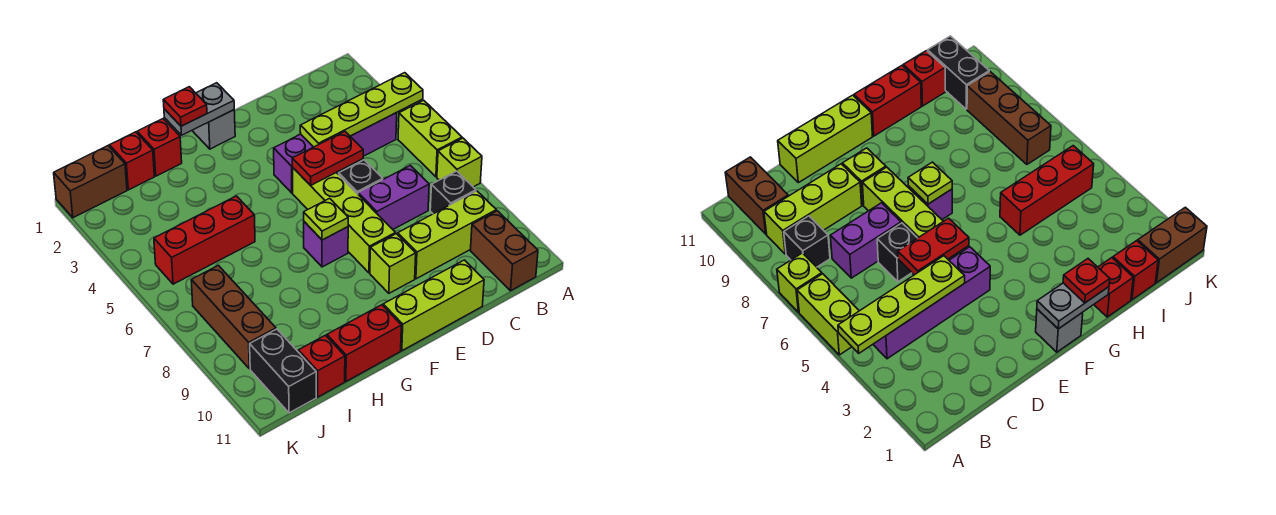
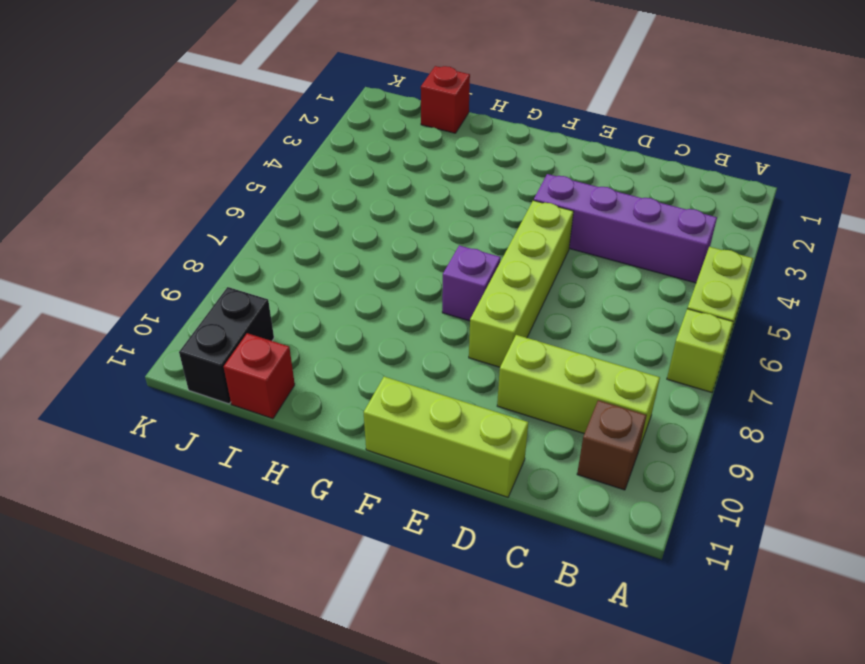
brown brick B10 level 1 -> brown brick B10:B11 level 1
none -> black brick B8 level 1
none -> purple brick C7:D7 level 1
none -> black brick D6 level 1

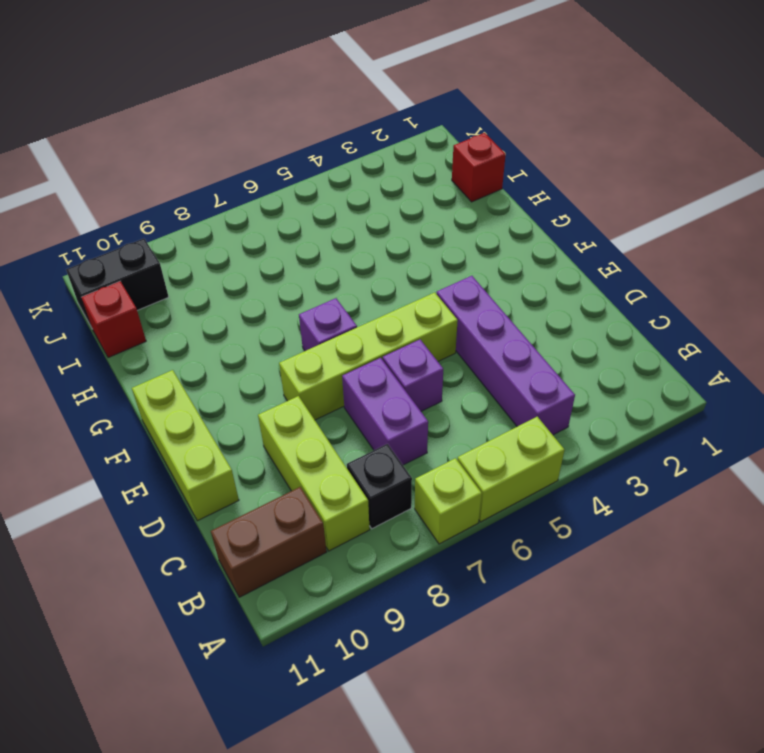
purple brick D6 level 1 -> black brick D6 level 1
none -> lime brick E9 level 1
none -> grey brick F1 level 1
none -> red brick G11:H11 level 1

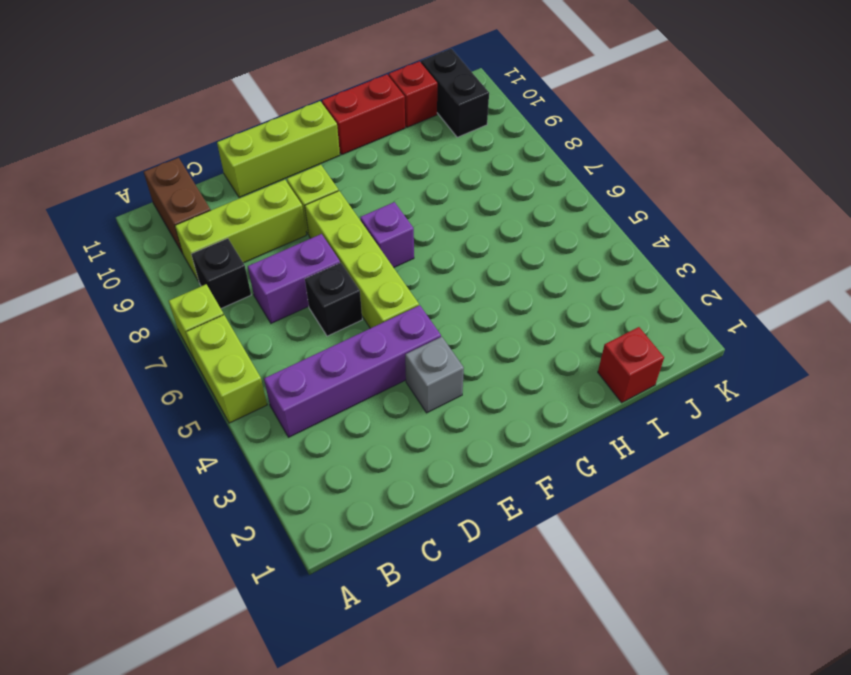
grey brick E3 level 1 -> grey brick F1 level 1
none -> red brick H1 level 1
none -> red brick H5:J5 level 1
none -> brown brick J1:K1 level 1

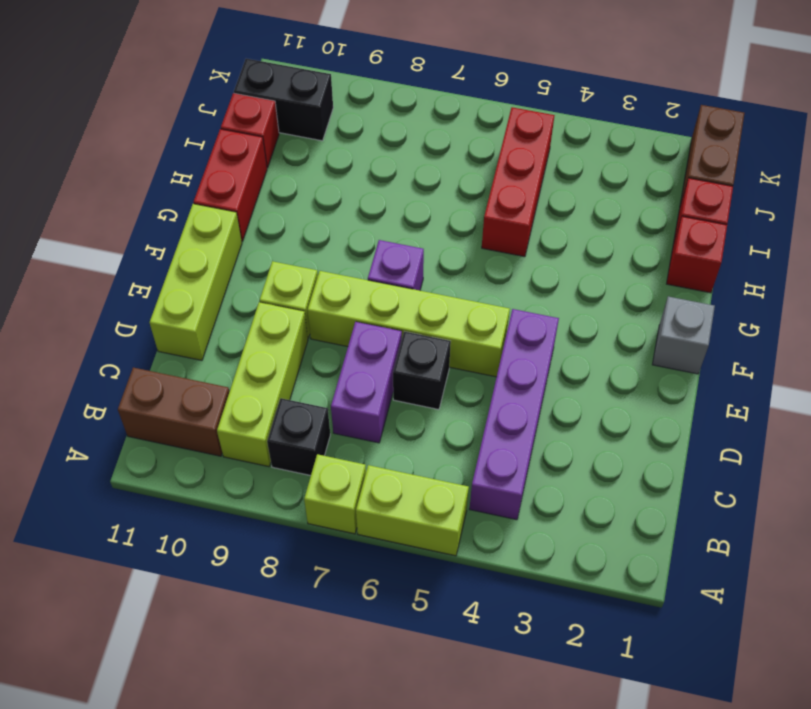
none -> brown brick J7:J9 level 1
none -> lime plate A4:D4 level 2
none -> red plate D5:E5 level 2

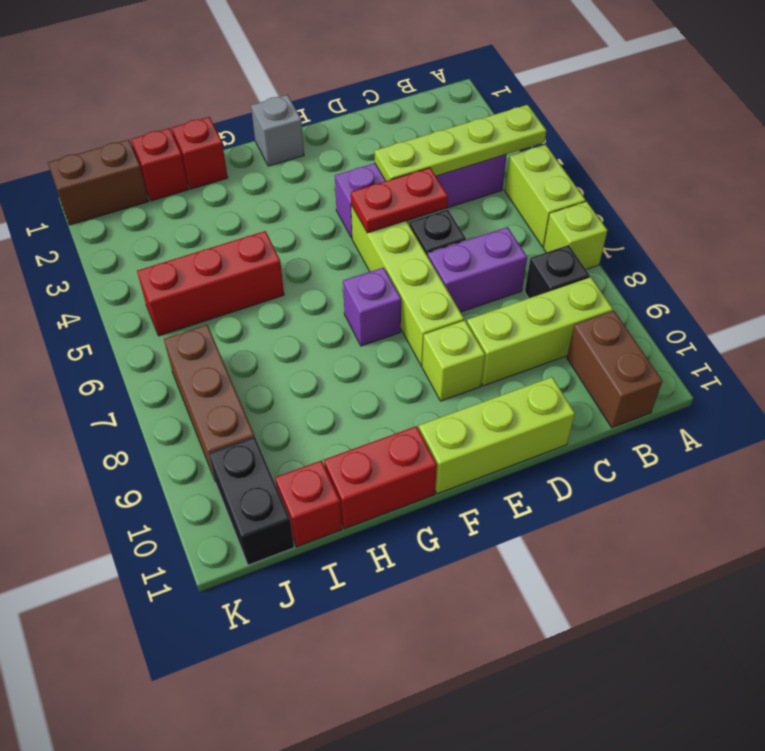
none -> grey plate F1:G1 level 2
none -> lime plate F7 level 2
none -> red plate G1 level 3

